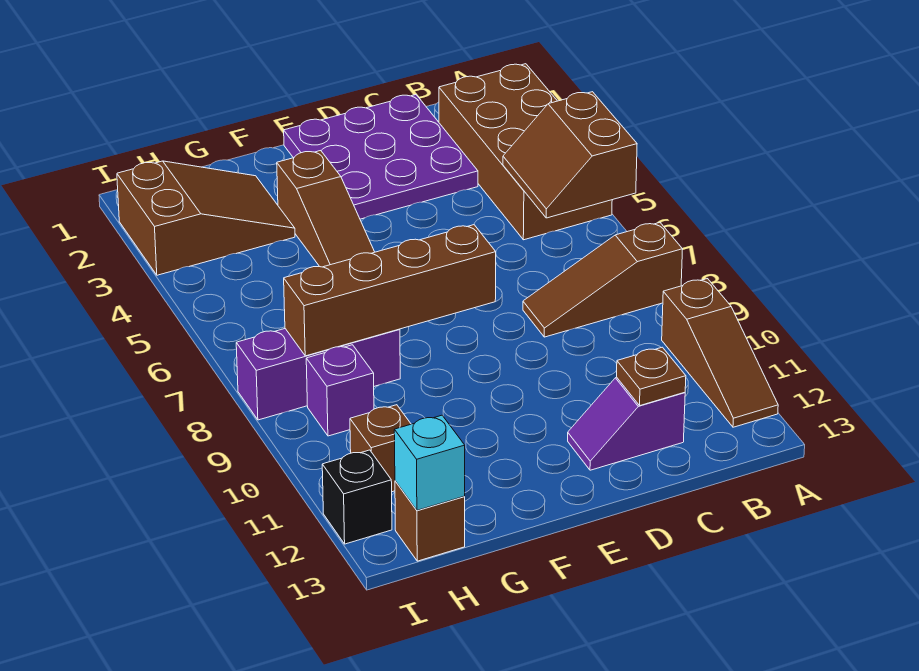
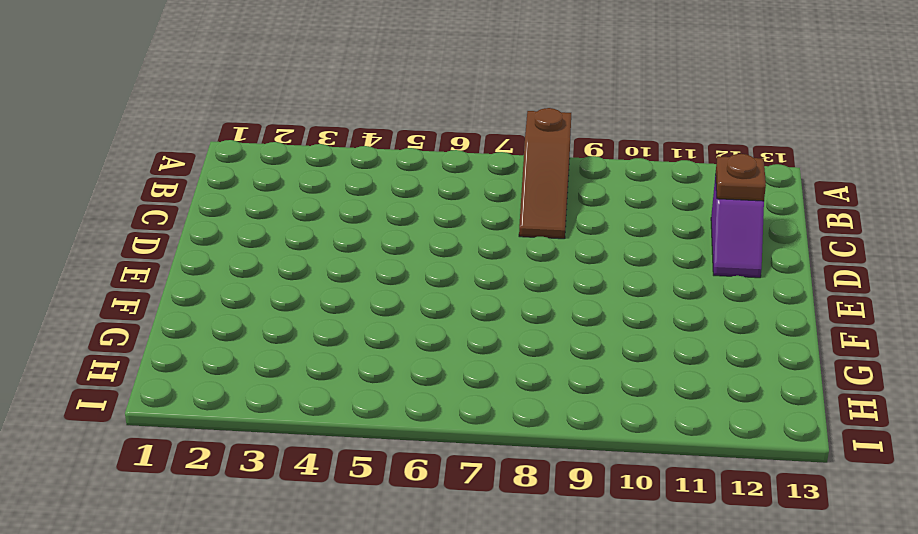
none -> brown brick A2:B5 level 1
none -> brown slope A10:A12 level 1 top 10
none -> purple plate C1:E3 level 1

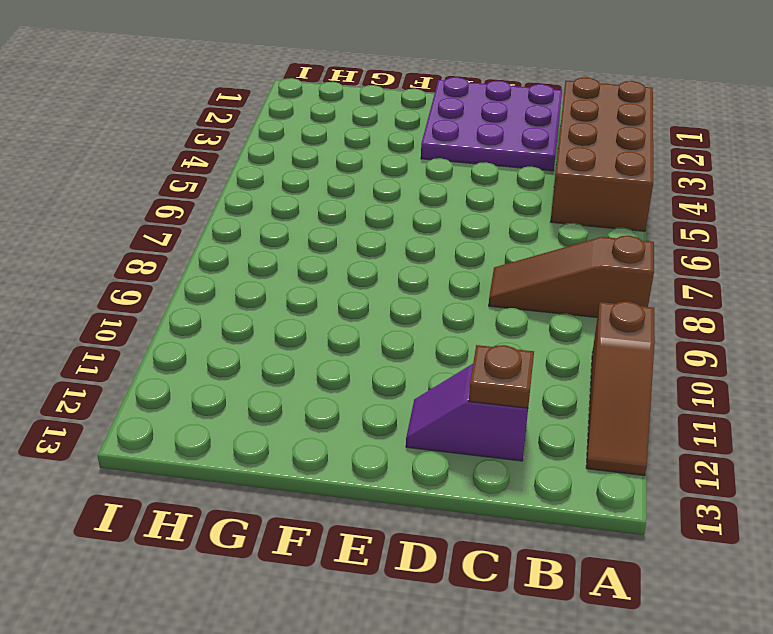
none -> brown slope F3:F5 level 1 top 3
none -> brown slope G2:I3 level 1 top I
none -> purple brick G8:I8 level 1

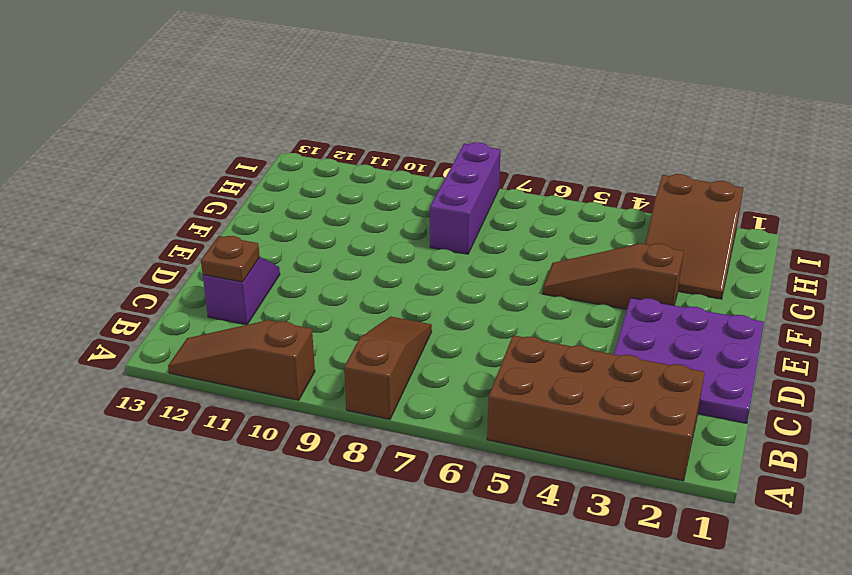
none -> purple brick H9 level 1
none -> brown brick H11 level 1
none -> brown brick H13 level 1

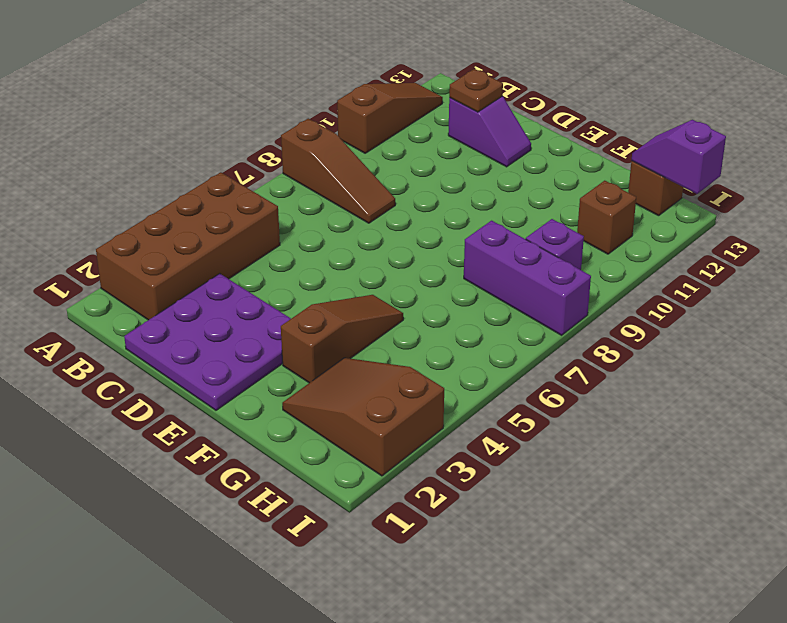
purple slope H13:I13 level 2 top I -> cyan brick H13 level 2
none -> black brick I12 level 1
none -> brown slope A5:B6 level 2 top A
none -> brown brick E8:H8 level 2

